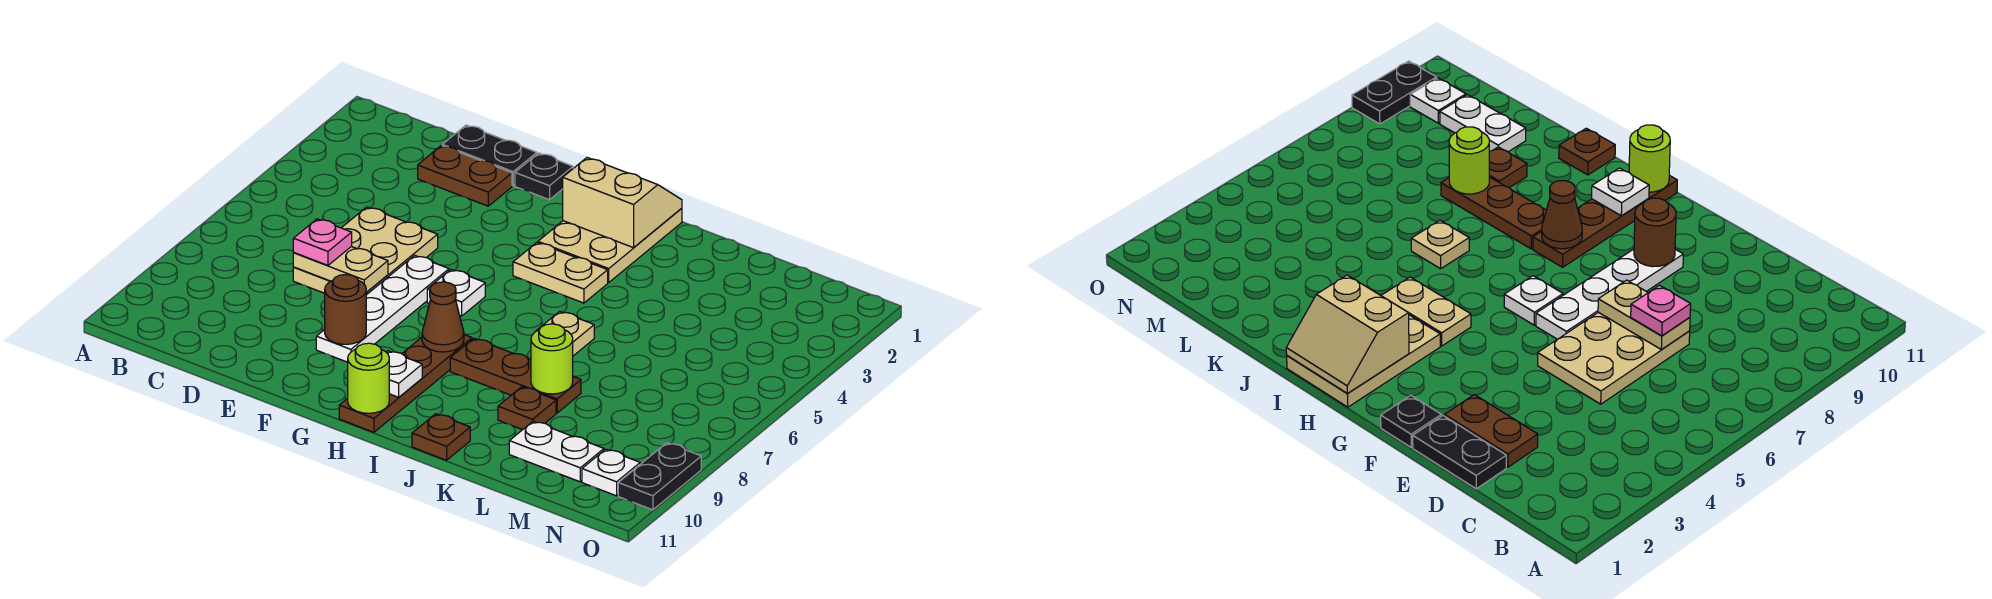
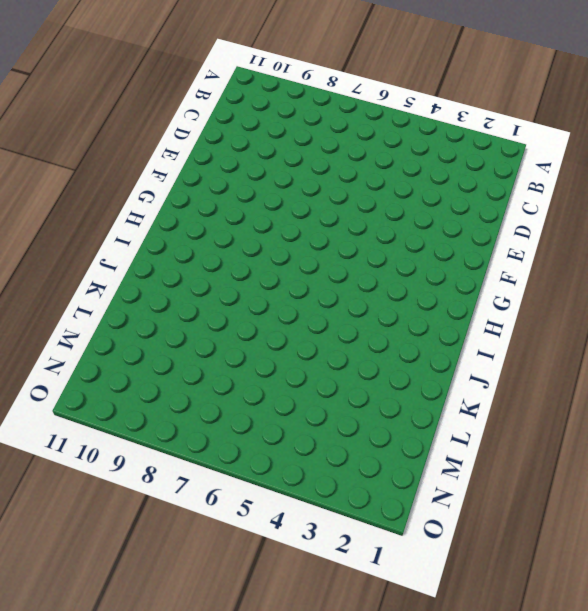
none -> black plate D1:E1 level 1
none -> brown plate D2:E2 level 1
none -> tan plate D5:E7 level 1

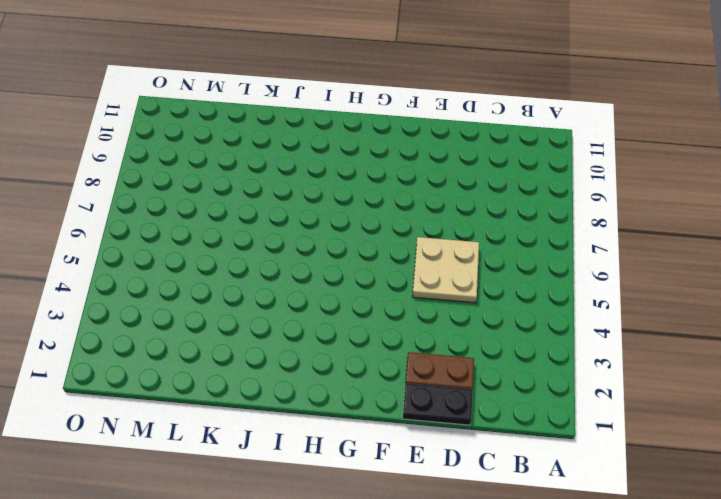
tan plate D5:E6 level 1 -> tan plate D5:E7 level 1
none -> black plate F1 level 1
none -> white plate F6:F9 level 1
none -> white plate G6 level 1

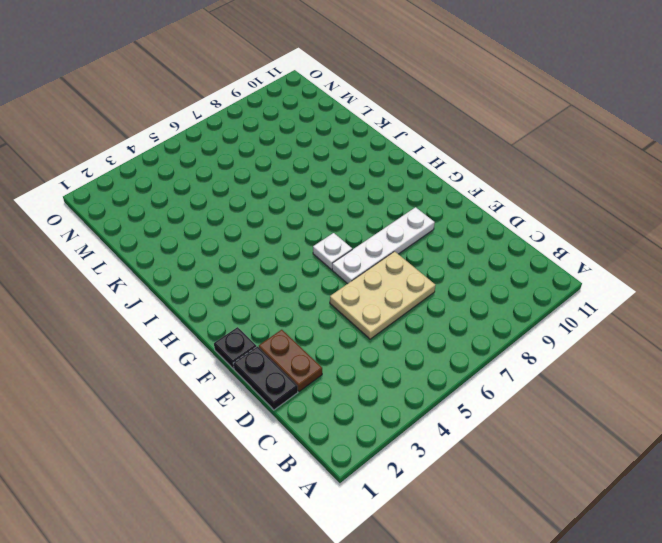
none -> tan plate H1:I3 level 1
none -> tan plate H4:I4 level 1
none -> brown plate H8:H11 level 1

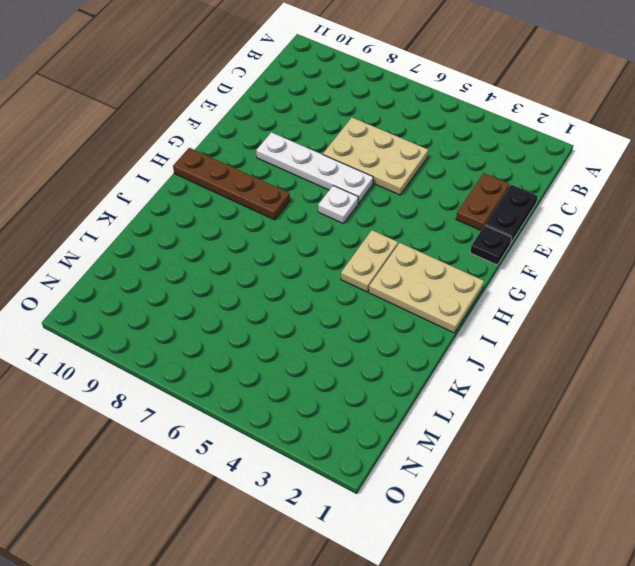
none -> brown plate I8:K8 level 1
none -> tan plate J6 level 1
none -> brown plate J11 level 1

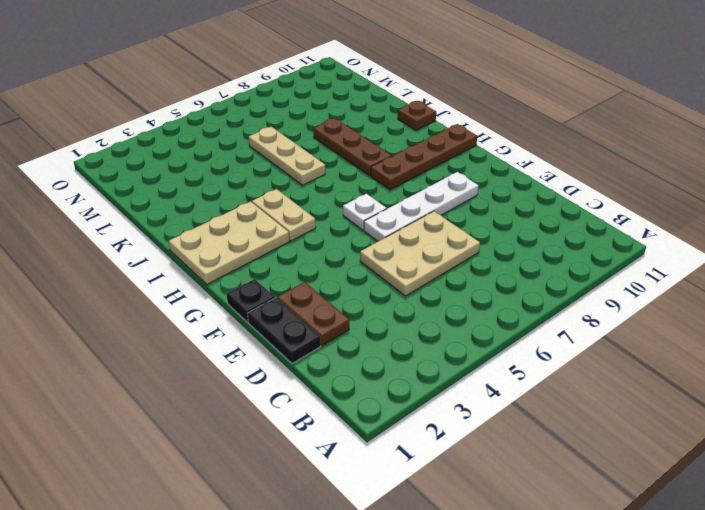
tan plate J6:L6 level 1 -> tan plate J6 level 1
none -> brown plate K9 level 1
none -> white plate L10:M10 level 1
none -> white plate N10 level 1

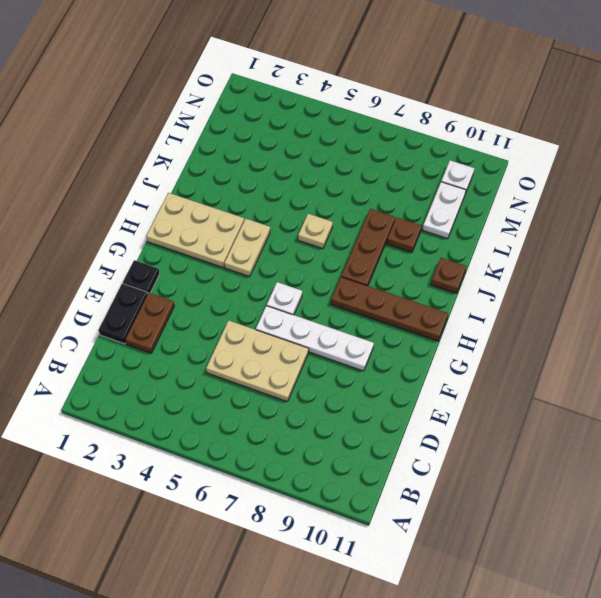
none -> black plate O9:O10 level 1
none -> tan plate D7:E7 level 2
none -> brown round brick F9 level 2

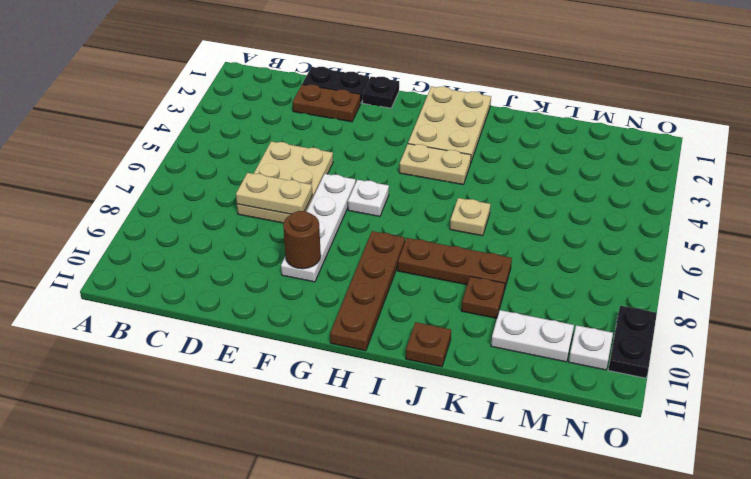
none -> tan slope H1:I2 level 2 top 2
none -> brown cone H8 level 2
none -> white plate H10 level 2

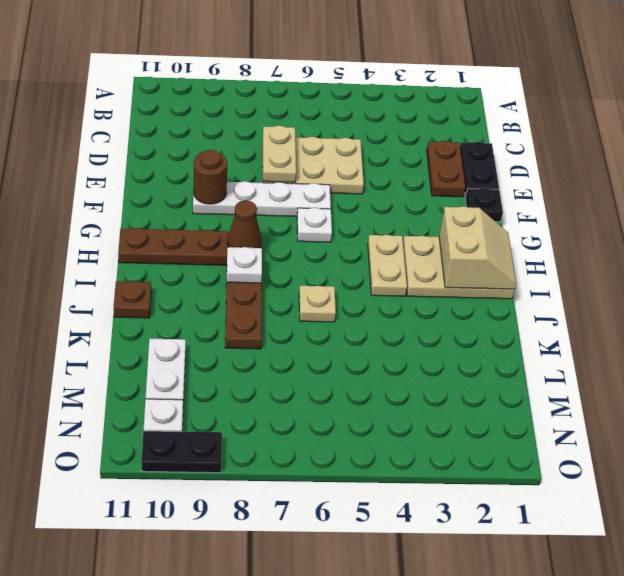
white plate I8 level 2 -> white plate H10 level 2
none -> brown plate K9 level 1
none -> lime round brick H11 level 2
none -> lime round brick K8 level 2

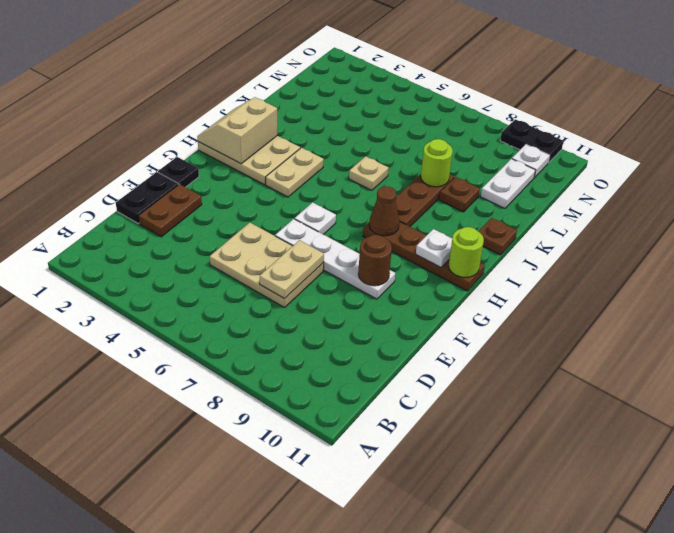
none -> pink plate D7 level 3

